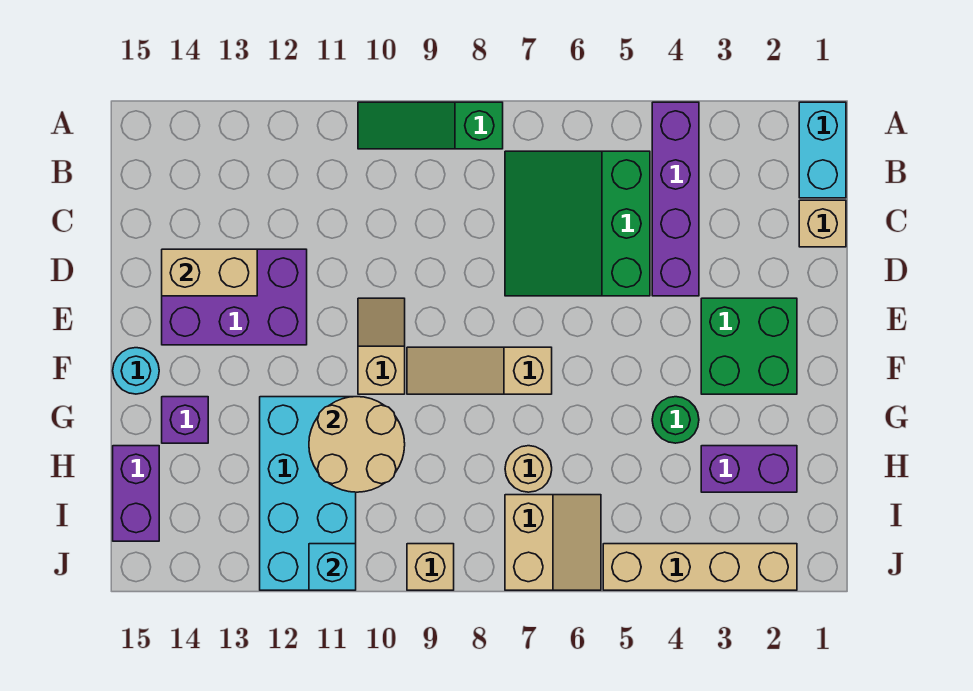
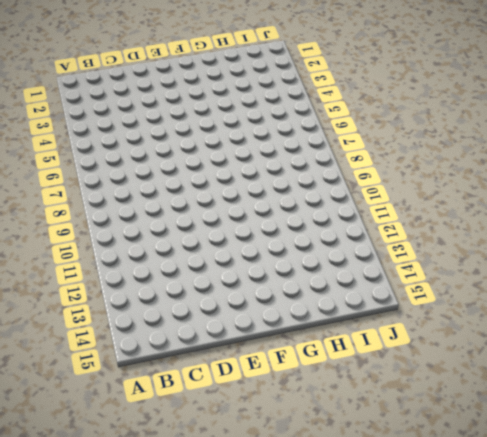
none -> cyan brick A1:B1 level 1
none -> purple brick A4:D4 level 1
none -> green slope A8:A10 level 1 top 8

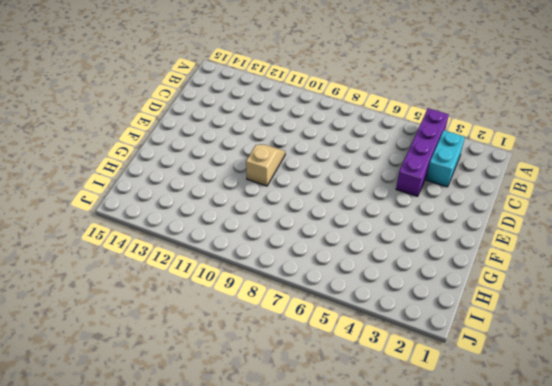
cyan brick B3:C3 level 1 -> cyan brick A1:B1 level 1
none -> green slope A8:A10 level 1 top 8
none -> green slope B5:D7 level 1 top 5
none -> tan brick C1 level 1

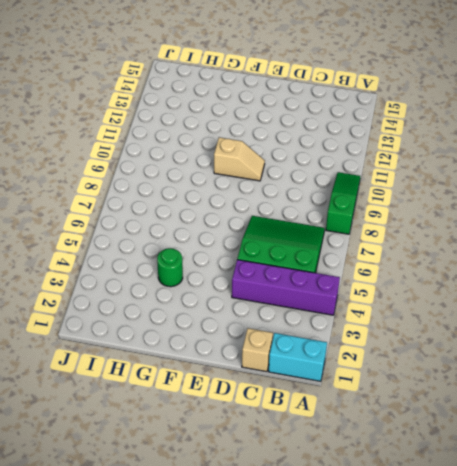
none -> purple brick D12:E14 level 1
none -> green brick E2:F3 level 1
none -> tan slope F7:F9 level 1 top 7

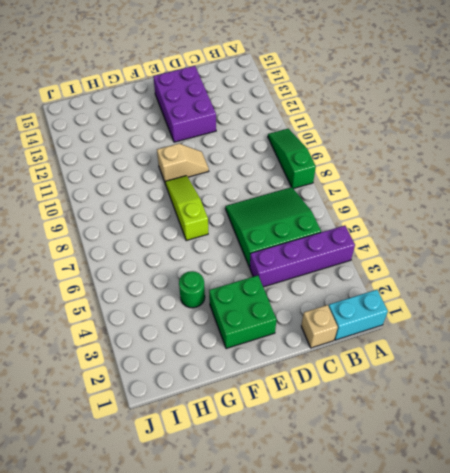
lime slope F7:F9 level 1 top 7 -> tan slope F7:F9 level 1 top 7
none -> cyan round brick F15 level 1
none -> cyan brick G11:J12 level 1
none -> purple brick G14 level 1

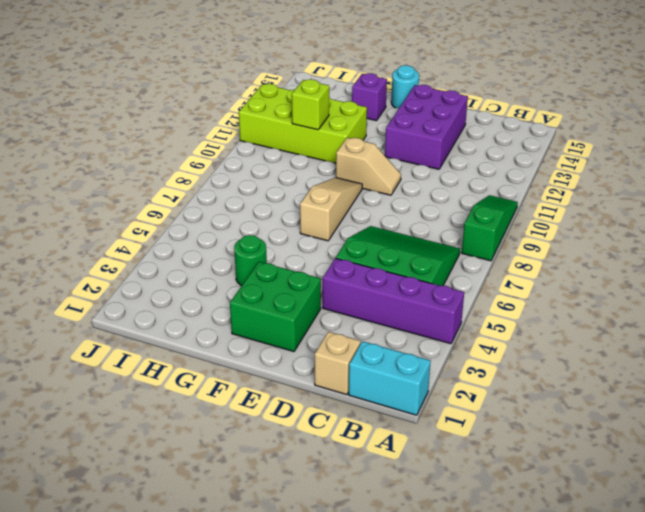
lime brick G11:J12 level 1 -> cyan brick G11:J12 level 1
lime brick H11 level 2 -> tan round brick G10:H11 level 2
none -> purple brick H2:H3 level 1
none -> tan round brick H7 level 1
none -> purple brick H15:I15 level 1

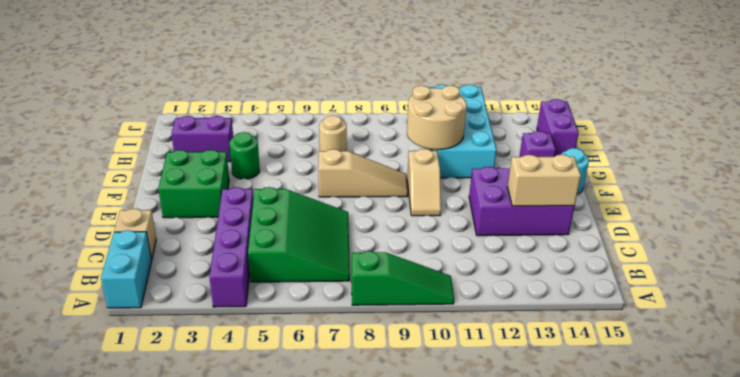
none -> tan slope I6:J7 level 1 top 7
none -> tan brick J2:J5 level 1
none -> tan brick J9 level 1

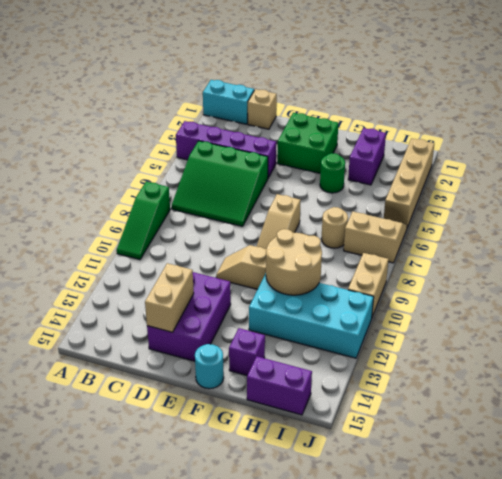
tan brick J9:J10 level 1 -> tan brick J9 level 1
none -> cyan brick J11 level 2

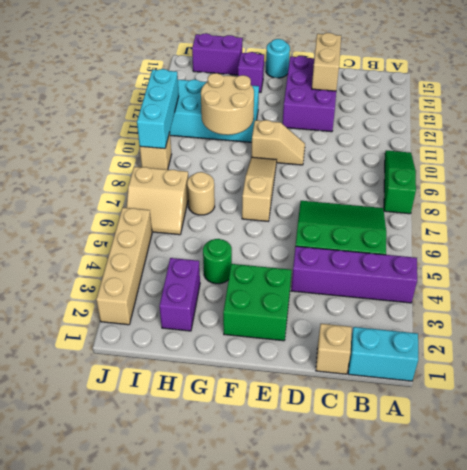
cyan brick J9:J11 level 2 -> cyan brick J11 level 2

